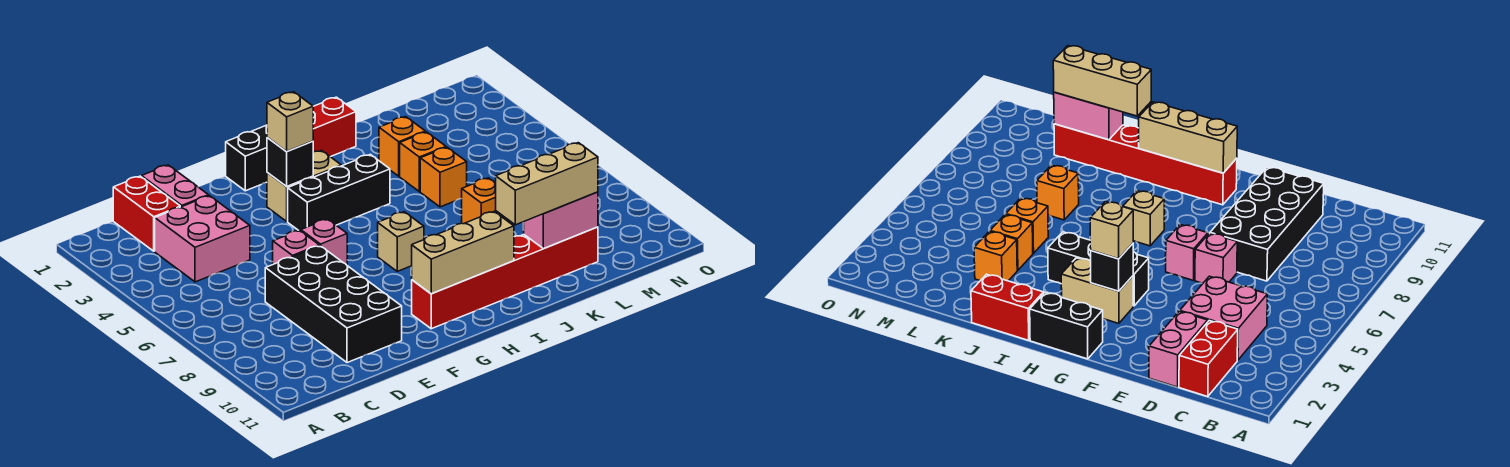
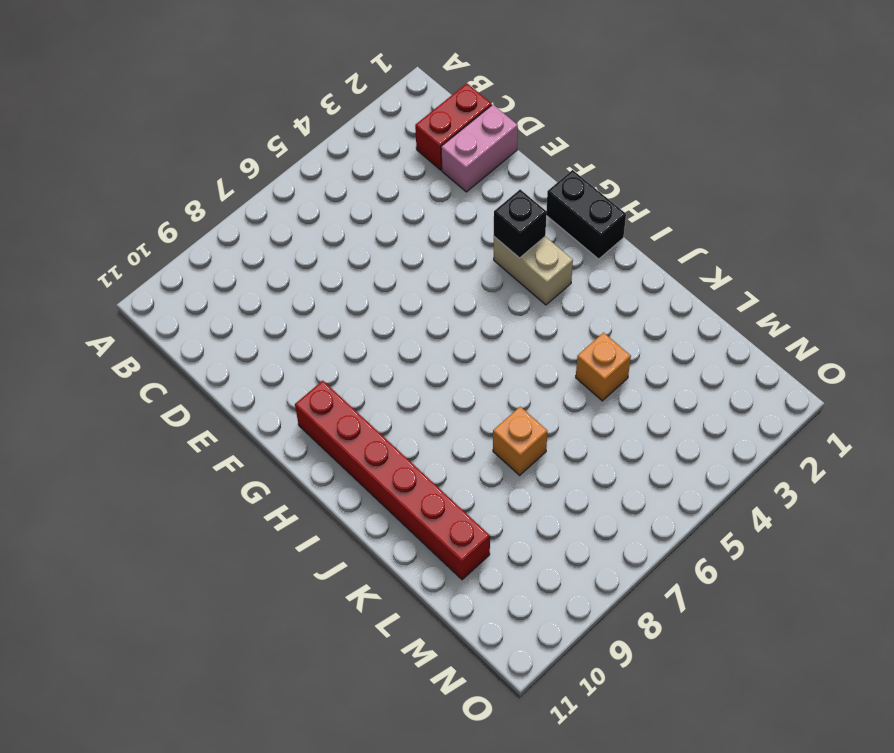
none -> pink brick C3:D4 level 1
none -> black brick D7:E10 level 1
none -> pink brick E6 level 1

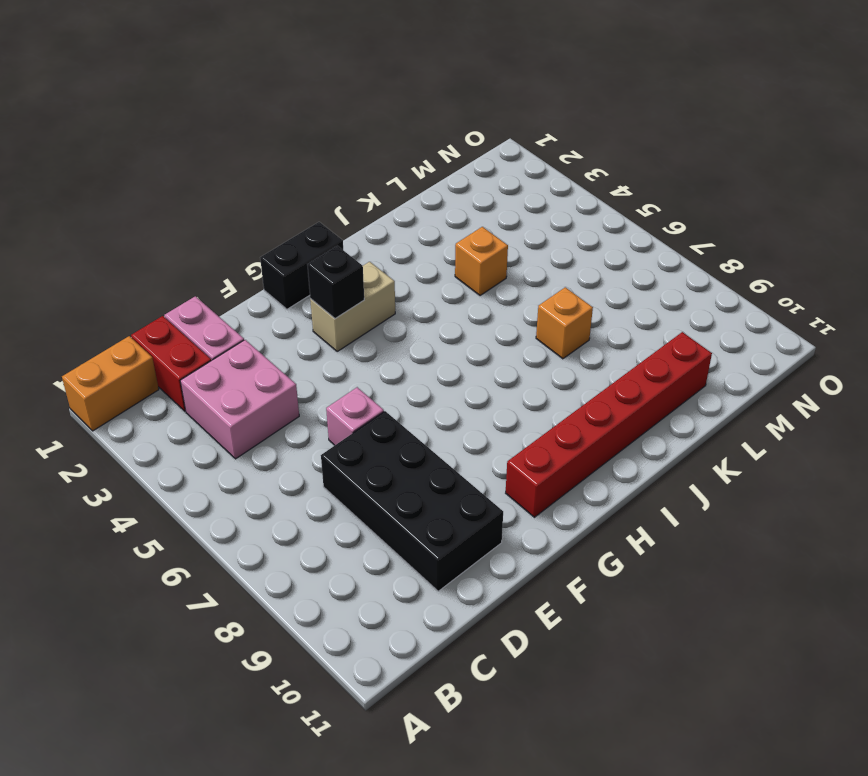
orange brick A1:B1 level 1 -> none
none -> pink brick F6 level 1
none -> black brick G4:I4 level 1
none -> tan brick H7 level 1

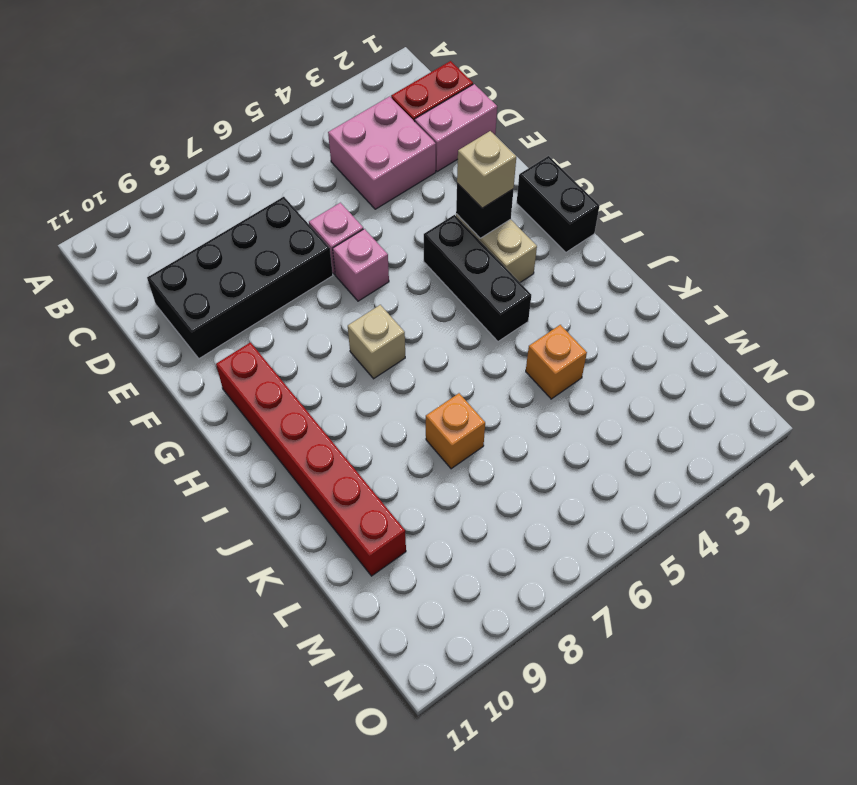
none -> red brick I1:J1 level 1
none -> orange brick K3 level 1
none -> orange brick K5 level 1

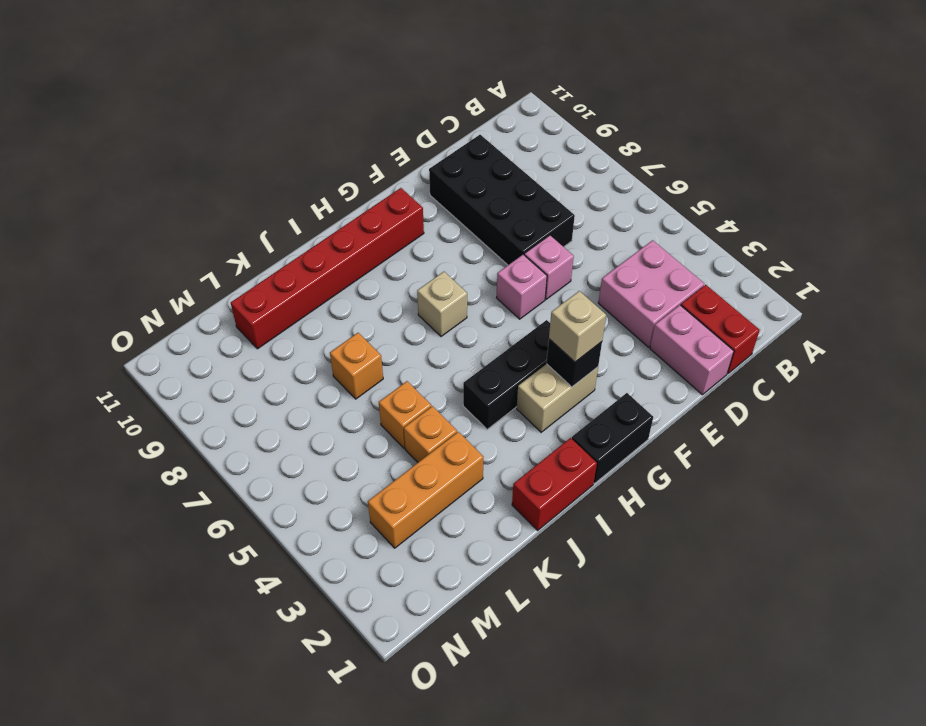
orange brick K3:M3 level 1 -> orange brick K3 level 1
none -> tan brick G10:I10 level 2
none -> pink brick K10:L10 level 2
none -> tan brick J10:L10 level 3

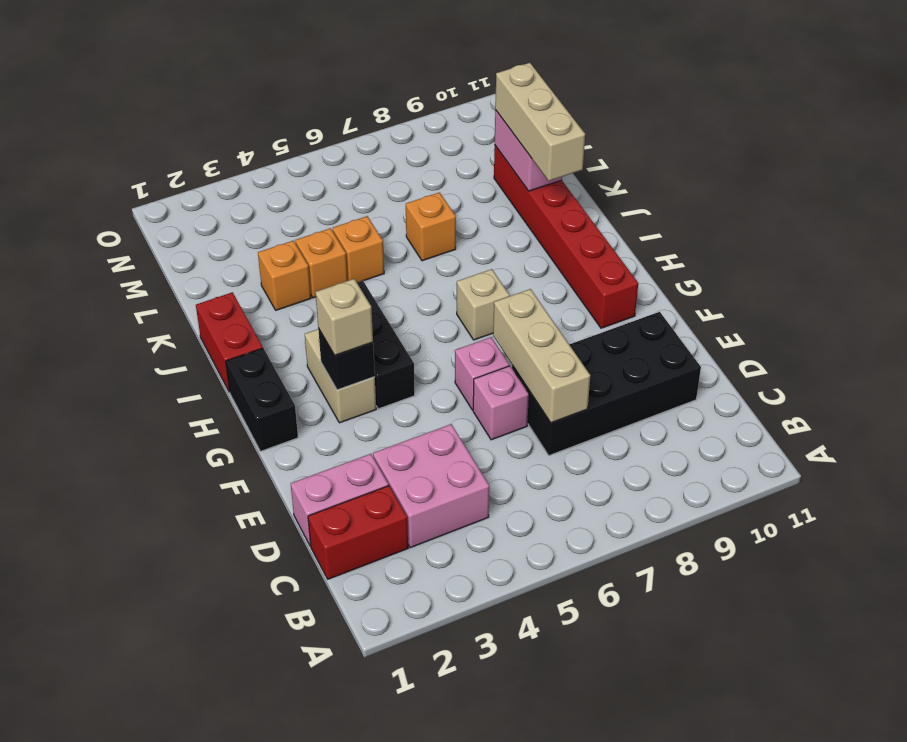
tan brick D7:F7 level 2 -> tan brick G10:I10 level 2

